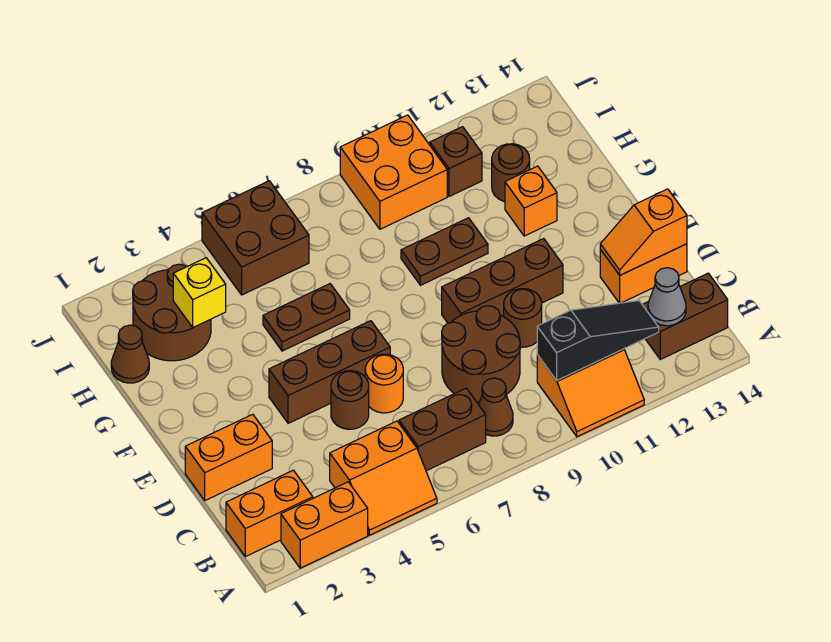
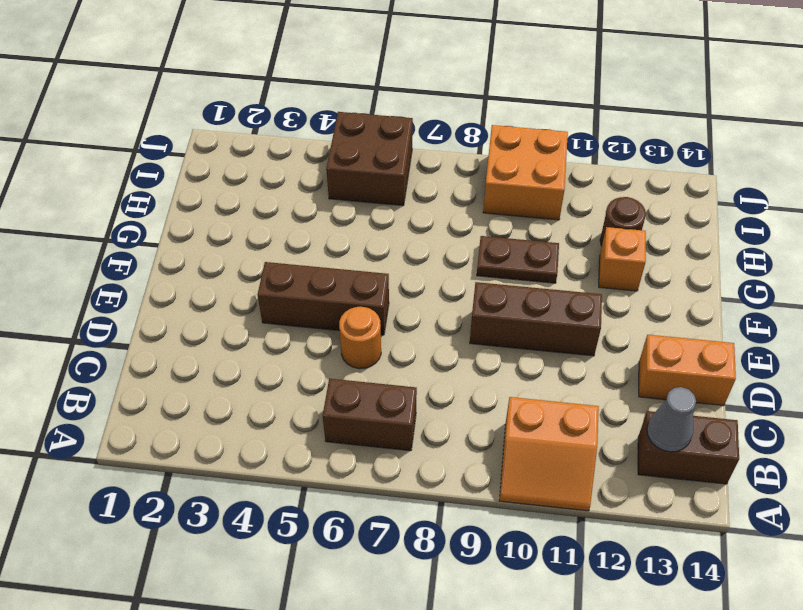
none -> orange brick A2:A3 level 1
none -> orange slope A4:B5 level 1 top B
none -> orange brick B1:B2 level 1

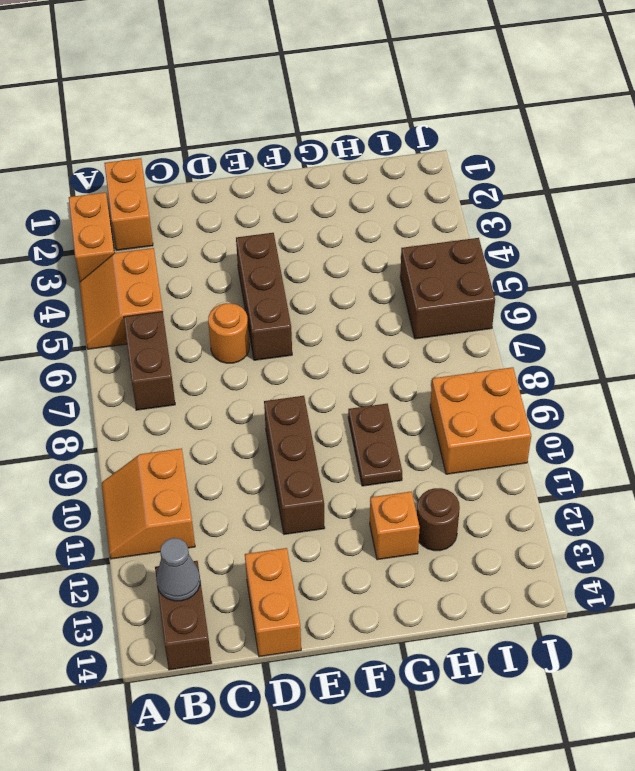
none -> brown cone B8 level 1
none -> brown round brick C8:D9 level 1
none -> orange brick D1:D2 level 1

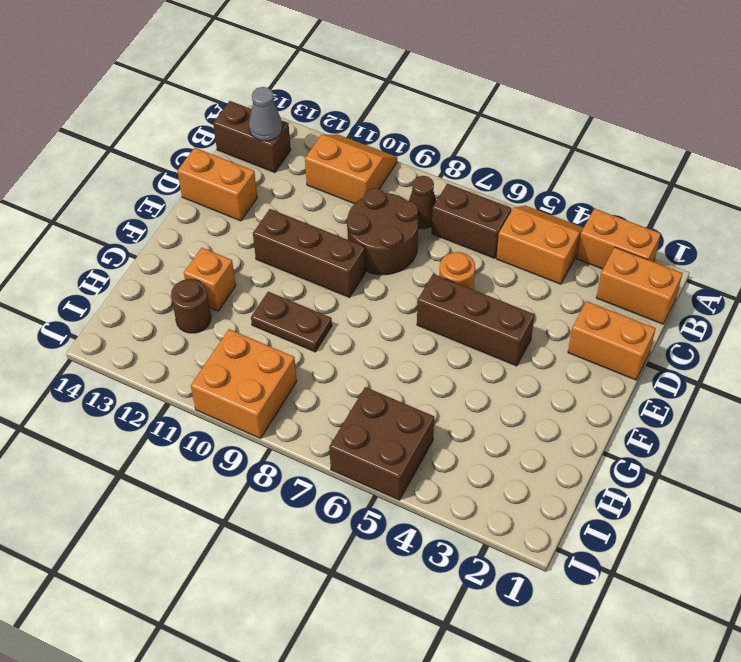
none -> brown round brick D5 level 1
none -> brown round brick D10 level 1
none -> brown plate G5:G6 level 1

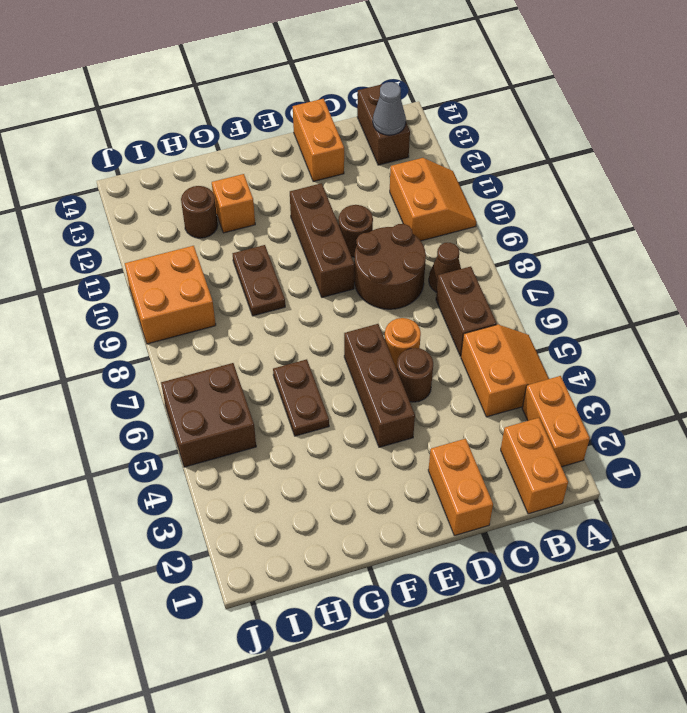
none -> brown cone H1 level 1
none -> brown round brick H2:I3 level 1
none -> brown brick I11 level 1

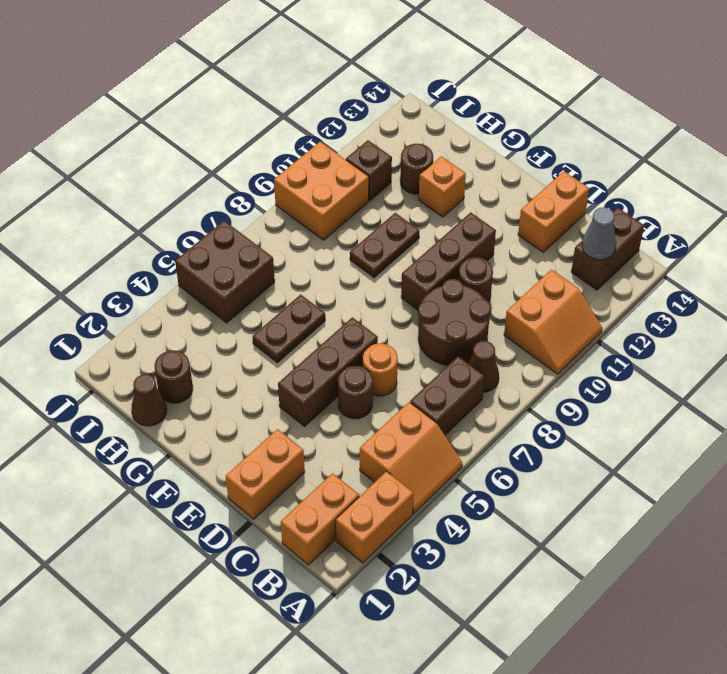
brown round brick H2 level 1 -> brown round brick H2:I3 level 1
none -> black slope B10:B12 level 2 top 10
none -> orange slope D13:D14 level 2 top 14
none -> yellow brick H3 level 2

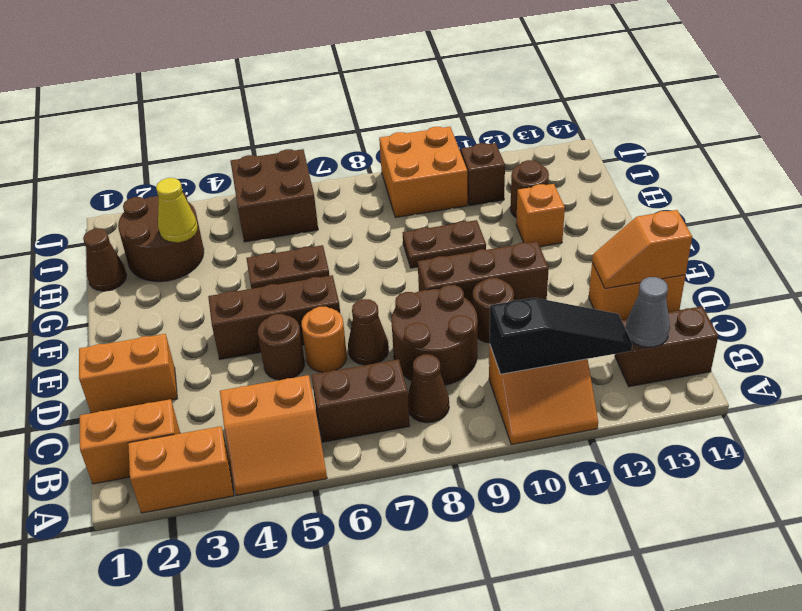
brown cone D7 level 1 -> none
yellow cone H3 level 2 -> yellow brick H3 level 2

